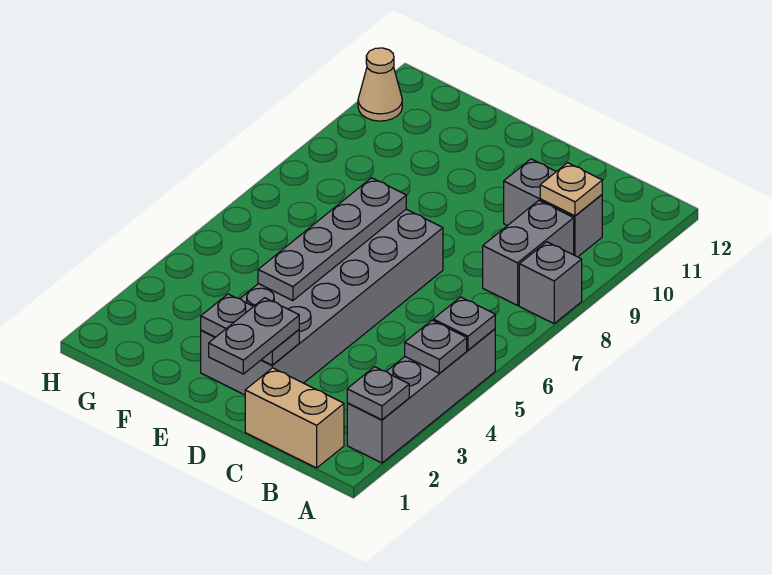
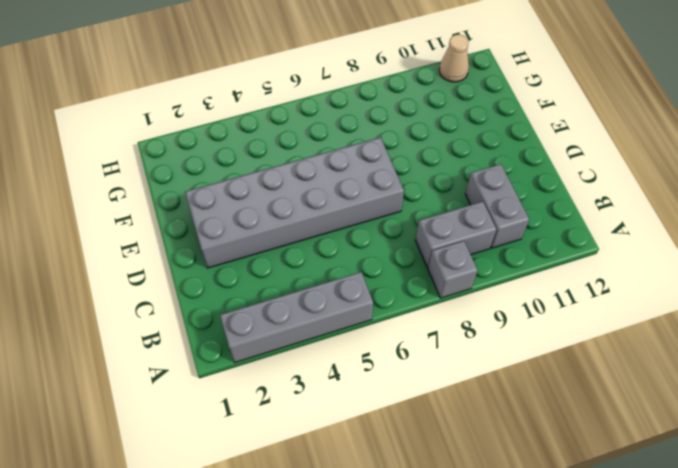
none -> tan brick B1:C1 level 1
none -> grey plate A2 level 2
none -> grey plate A4 level 2

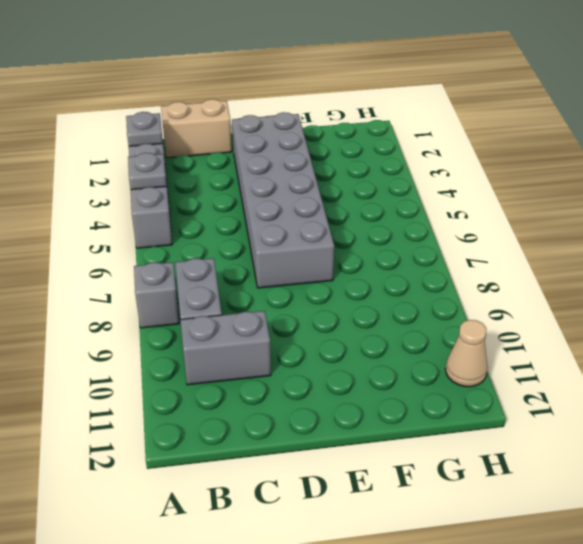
none -> grey plate A5 level 2
none -> tan plate B10 level 2
none -> grey plate D2:E2 level 2

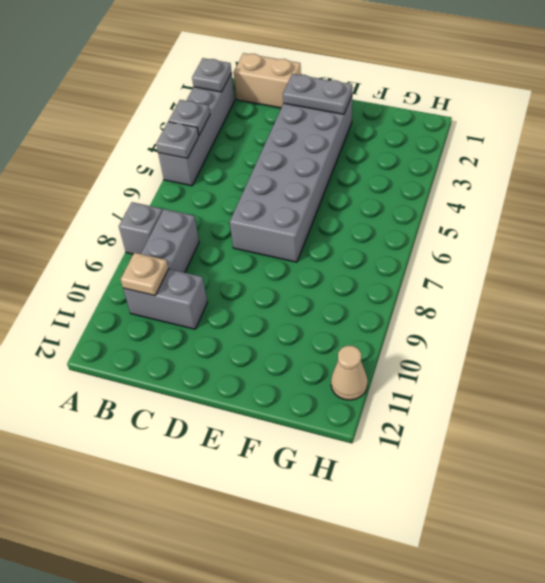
none -> grey plate E4:E7 level 2
none -> grey plate D1:D2 level 3

